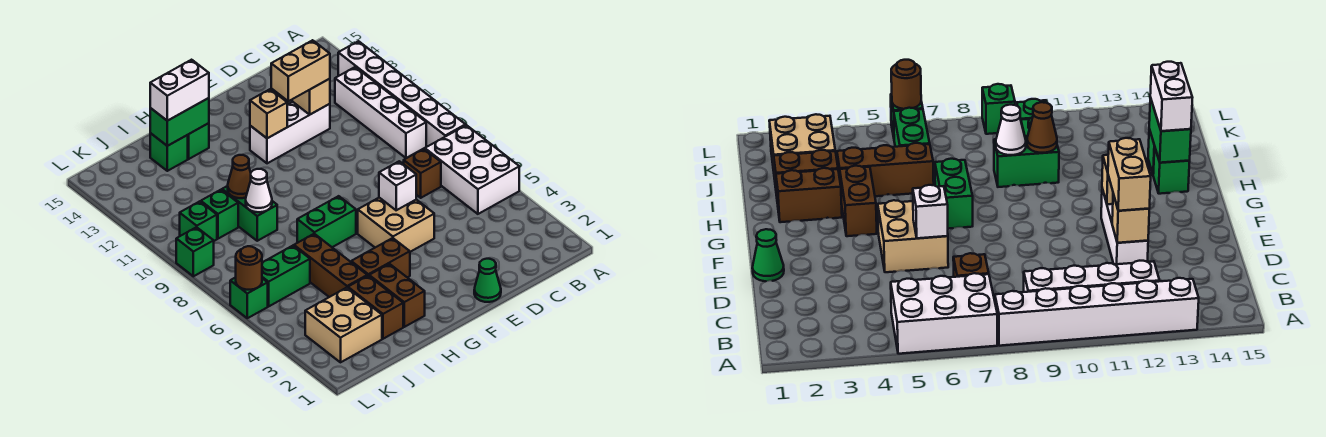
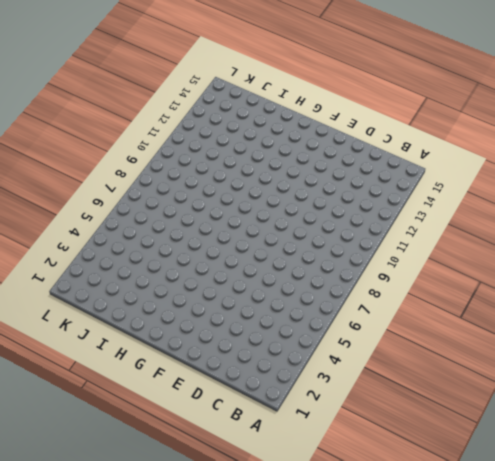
none -> white brick A5:B7 level 1
none -> white brick A8:A13 level 1
none -> white brick B9:B12 level 1
none -> brown brick C7 level 1

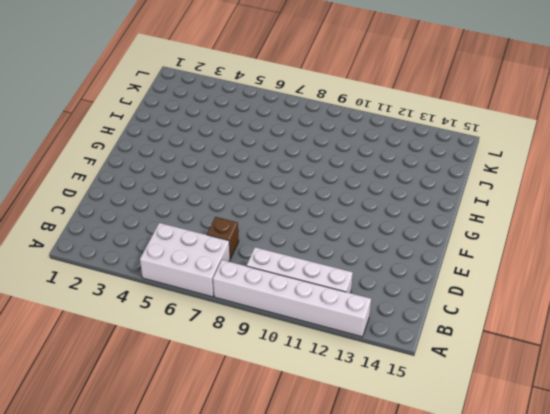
none -> white brick D12:F12 level 1
none -> green cone E1 level 1
none -> tan brick E5:F6 level 1
none -> brown brick G4:H4 level 1

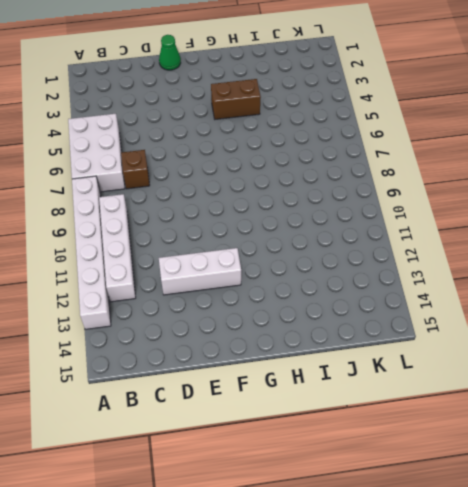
none -> tan brick E5:F6 level 1
none -> green brick G7:H7 level 1
none -> brown brick H2:H3 level 1
none -> green brick H14 level 1

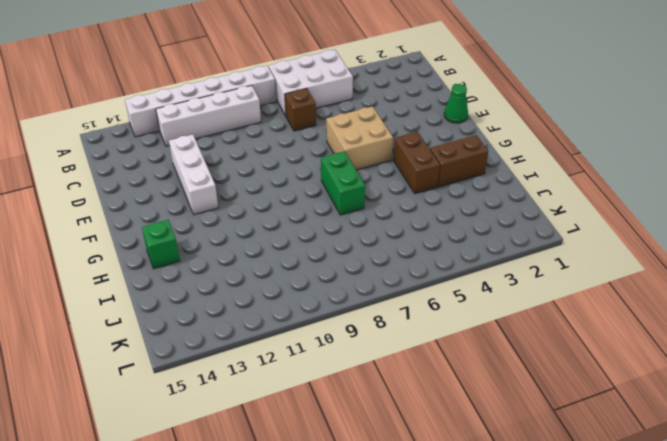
none -> brown brick I2:I3 level 1
none -> brown brick I4:I6 level 1
none -> green brick I9:I10 level 1
none -> green brick I14 level 1

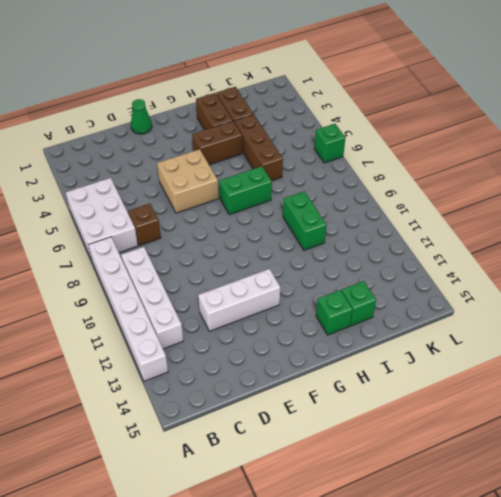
none -> tan brick J2:K3 level 1
none -> green brick J6:K6 level 1
none -> green brick J10 level 1
none -> green brick K10 level 1

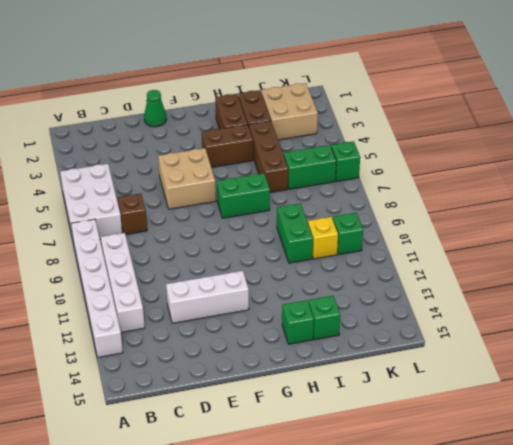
yellow brick J10 level 1 -> green brick J10 level 1
none -> green brick L9 level 1
none -> tan brick D12 level 2
none -> white brick E6 level 2
none -> tan brick F12 level 2

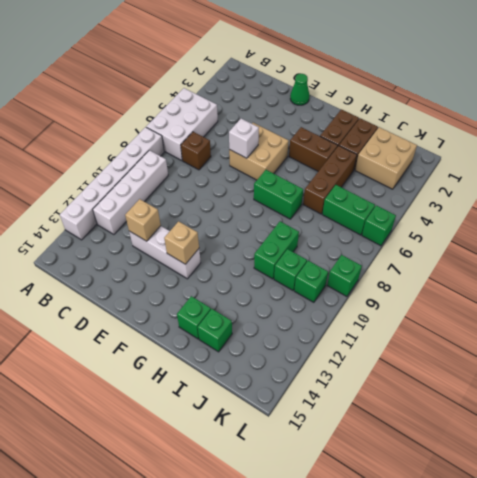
none -> green brick H14:I14 level 2
none -> white cone I9 level 2
none -> brown cone I10 level 2
none -> brown round brick L6 level 2

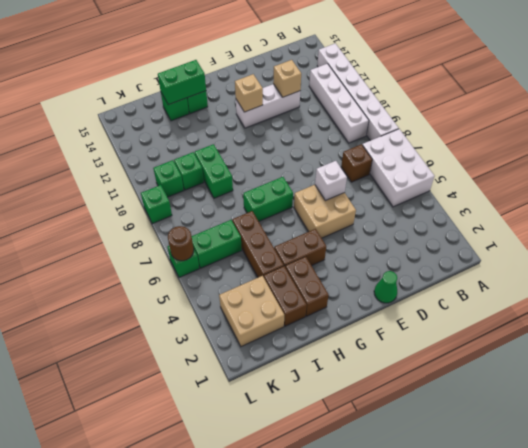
none -> white cone I9 level 2
none -> brown cone I10 level 2
none -> tan brick D12:E12 level 3
none -> white brick H14:I14 level 3

